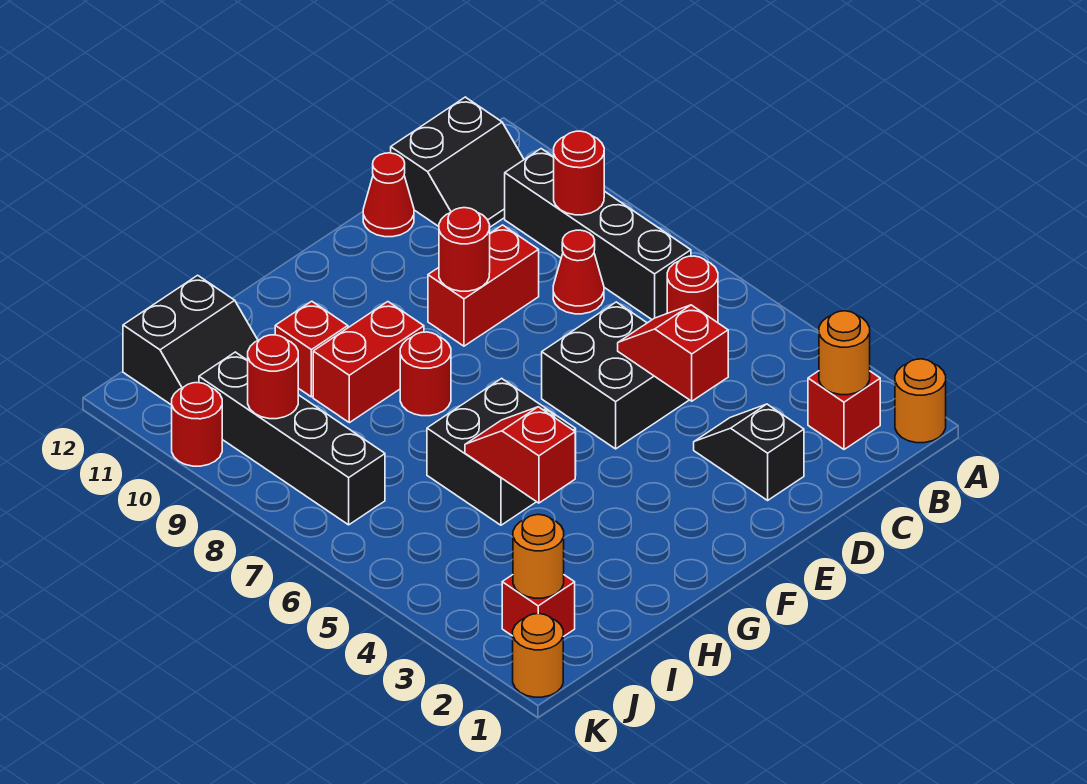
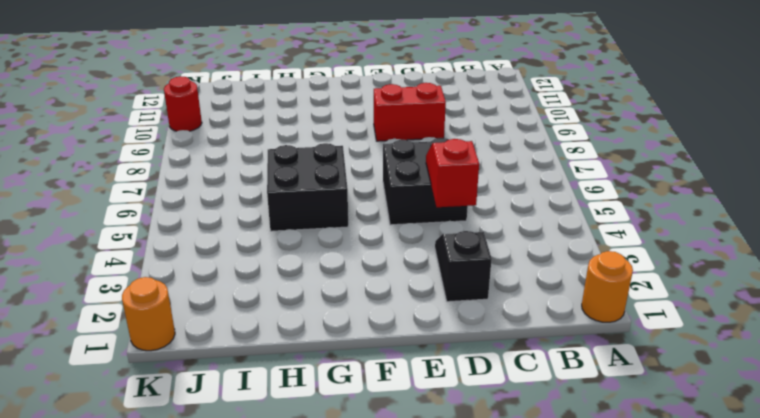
none -> red brick B2 level 1
none -> red round brick B6 level 1
none -> black brick B7:B10 level 1

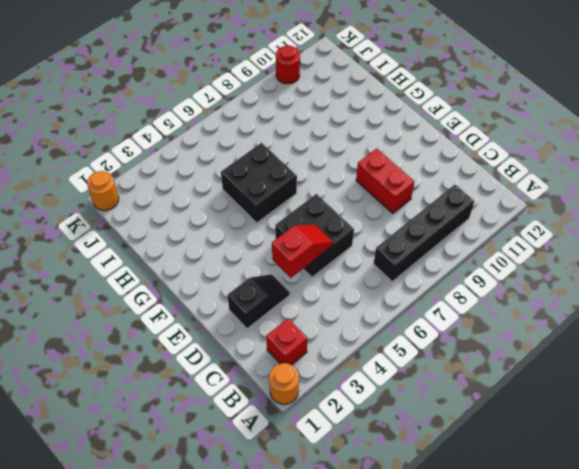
none -> red round brick B6 level 1
none -> black slope B11:C12 level 1 top 12
none -> red cone C8 level 1

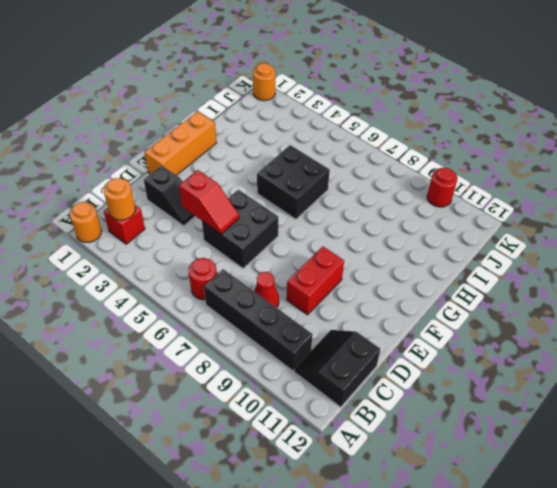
orange brick E1:G1 level 1 -> none
none -> red cone D12 level 1
none -> red round brick G8 level 1
none -> red brick G9:H9 level 1

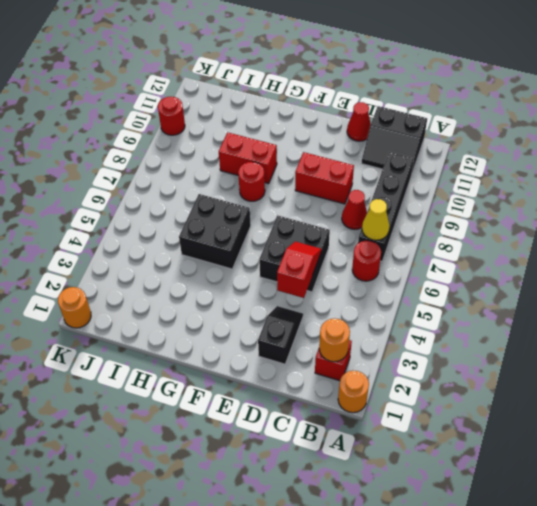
yellow cone B7 level 2 -> none
none -> red brick H10 level 1
none -> black slope I11:J12 level 1 top 12
none -> red brick J2 level 1

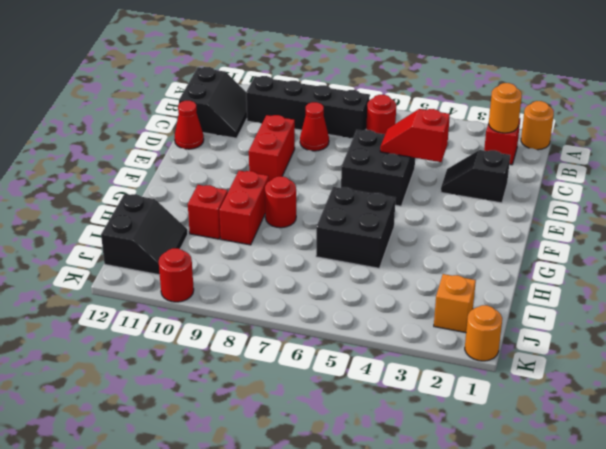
orange brick J2 level 1 -> red brick J2 level 1
none -> black brick J7:J10 level 1
none -> red round brick B9 level 2
none -> red round brick E9 level 2

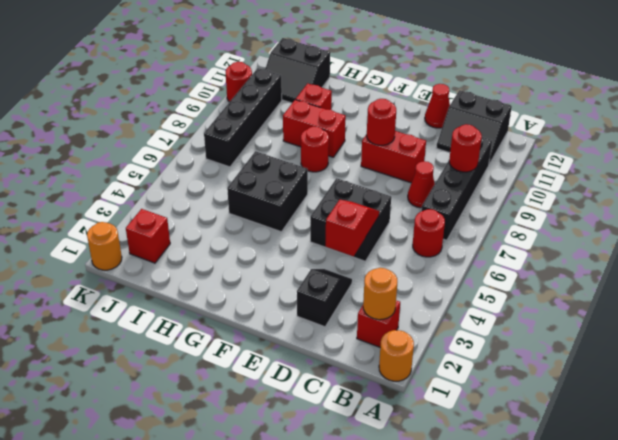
none -> red slope H4:H5 level 2 top 4
none -> orange round brick J2 level 2
none -> red round brick J9 level 2

